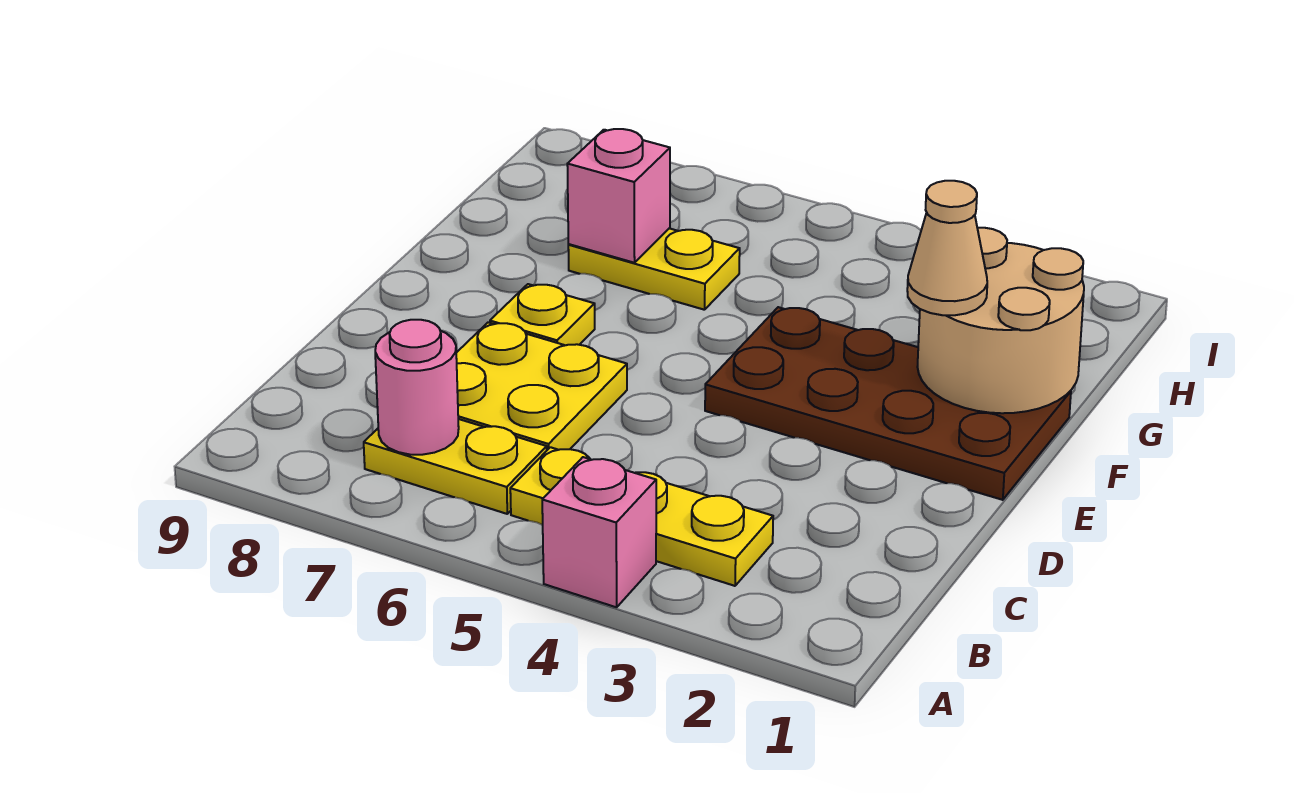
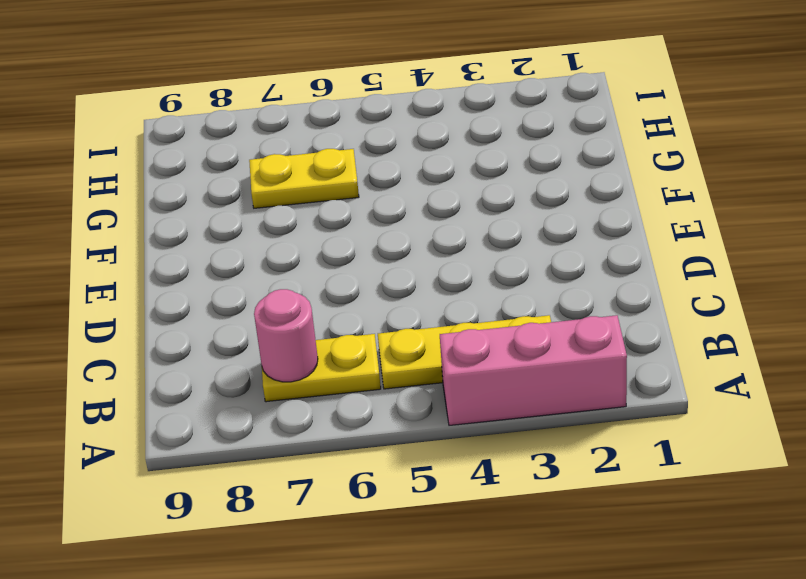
pink brick A2:A4 level 1 -> pink brick A4 level 1
none -> yellow plate C6:D7 level 1
none -> brown plate E1:F4 level 1

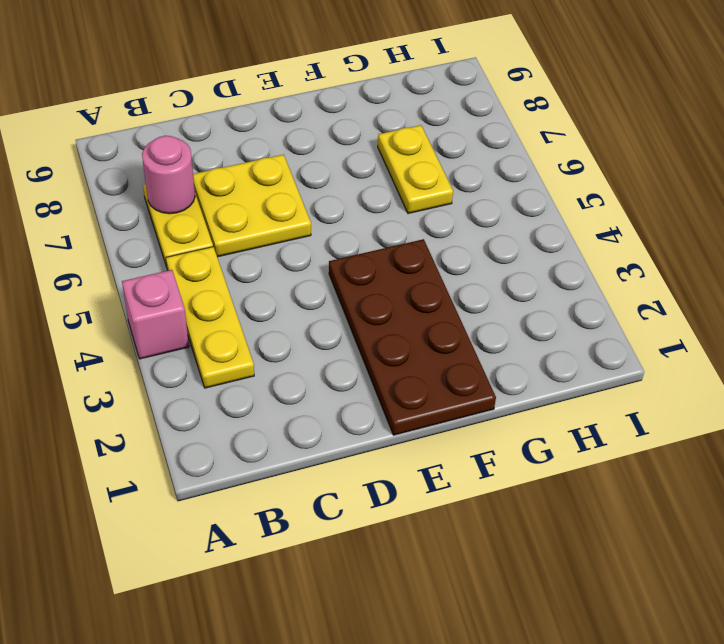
none -> yellow plate E7 level 1
none -> tan round brick F1:G2 level 2

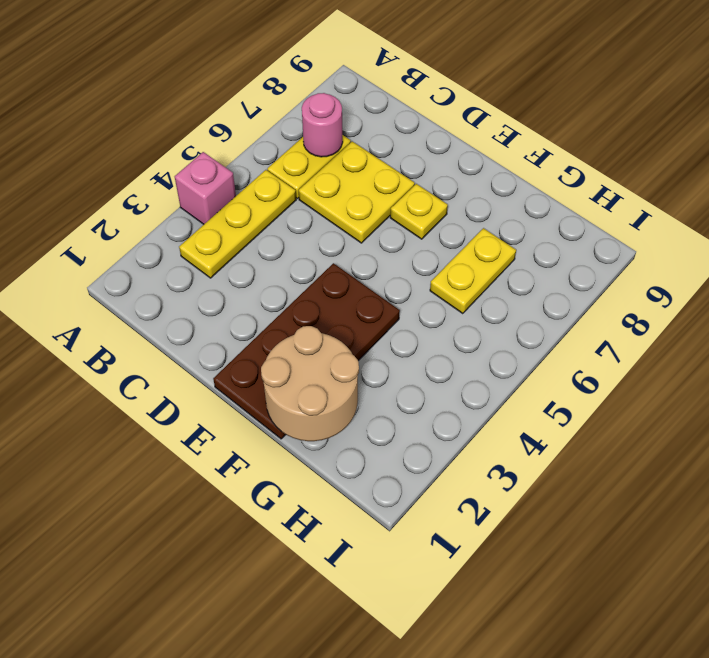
none -> pink brick G7 level 2
none -> tan cone F2 level 3

